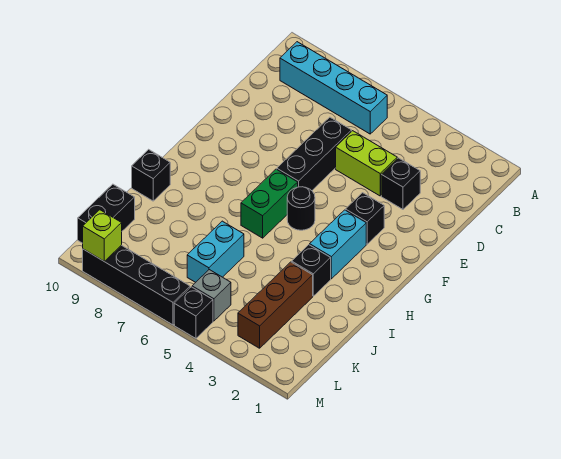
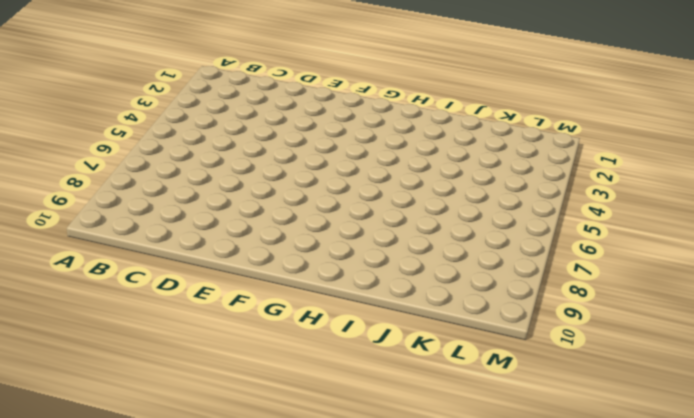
none -> cyan brick B6:B9 level 1
none -> black brick D3 level 1
none -> lime brick D4:D5 level 1

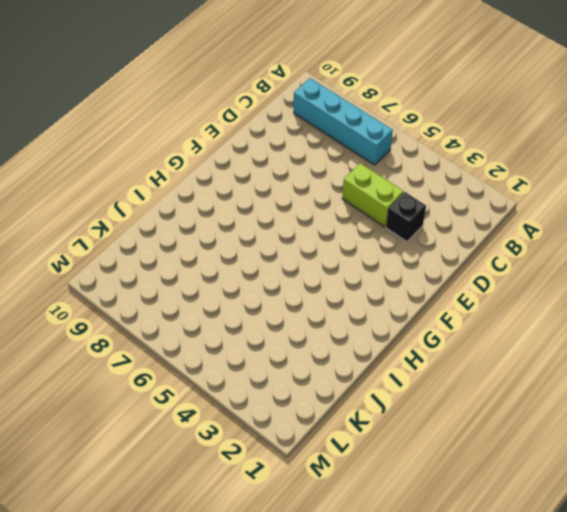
none -> black brick D6:F6 level 1
none -> black brick F3 level 1
none -> cyan brick G3:H3 level 1

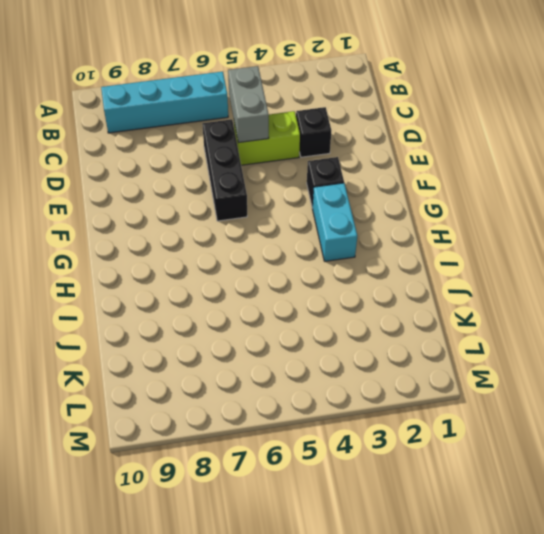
grey brick C5:D5 level 2 -> none
none -> black round brick G5 level 1
none -> green brick G6:H6 level 1
none -> black brick I3 level 1

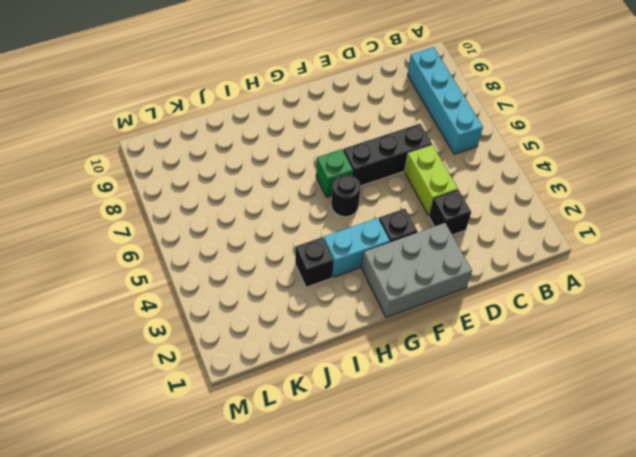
grey brick E1:G2 level 1 -> none
green brick G6 level 1 -> green brick G6:H6 level 1
none -> black brick I10 level 1
none -> brown brick J3:L3 level 1
none -> cyan brick J6:K6 level 1

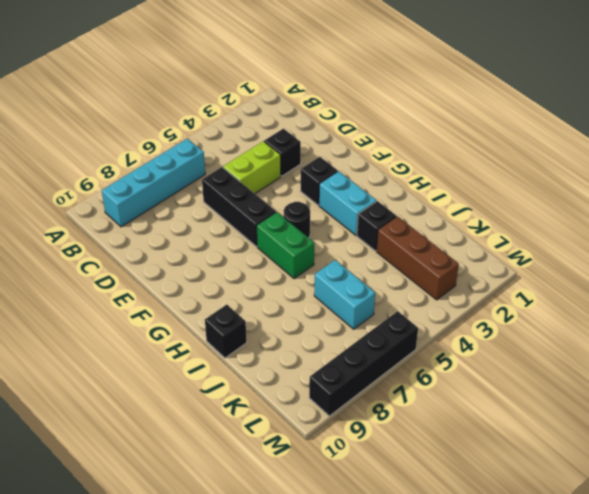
none -> black brick K10:L10 level 1
none -> grey brick L5 level 1
none -> black brick M5 level 1

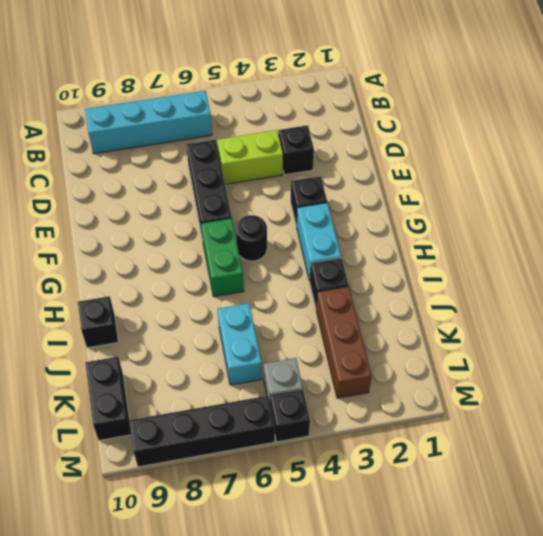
none -> lime brick M9 level 2

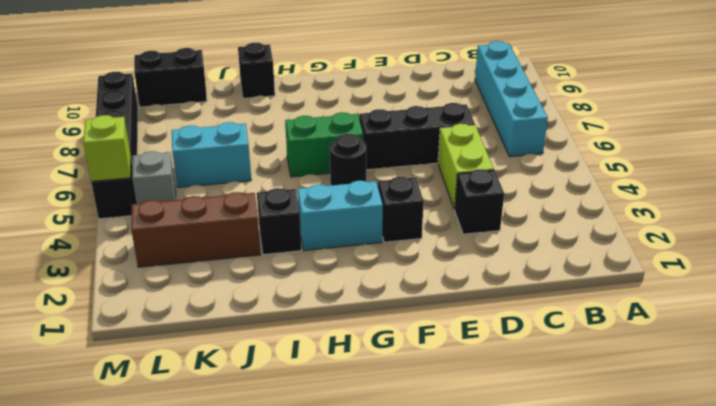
lime brick M5 level 2 -> lime brick M9 level 2

